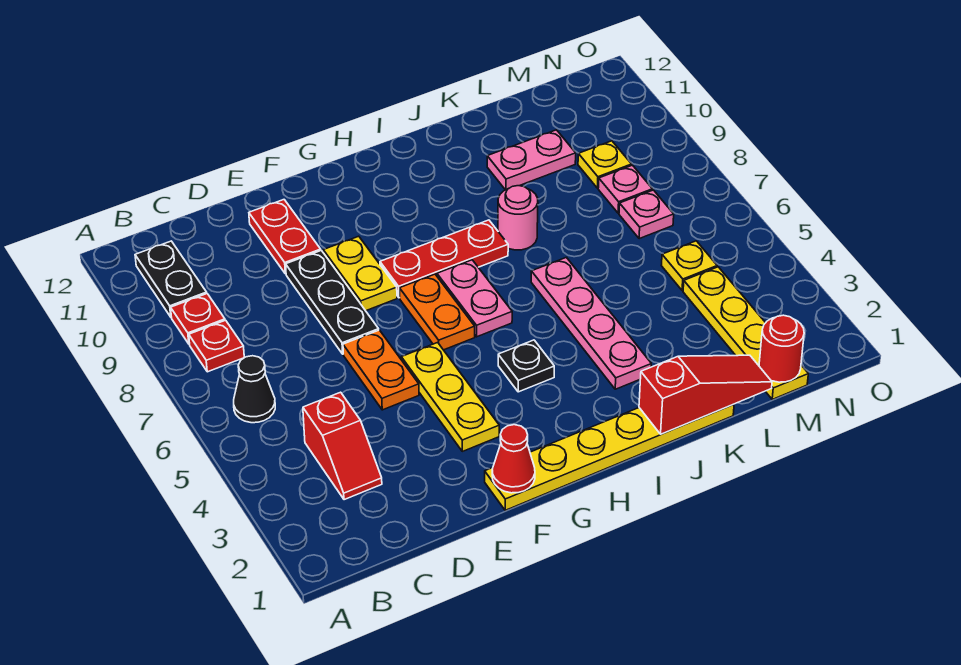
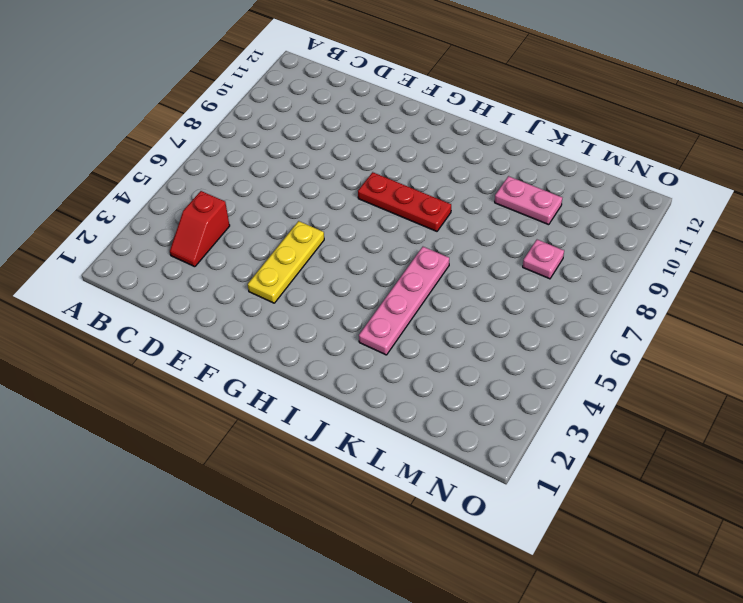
none -> black cone B6 level 1
none -> red plate B8 level 1
none -> red plate B9 level 1

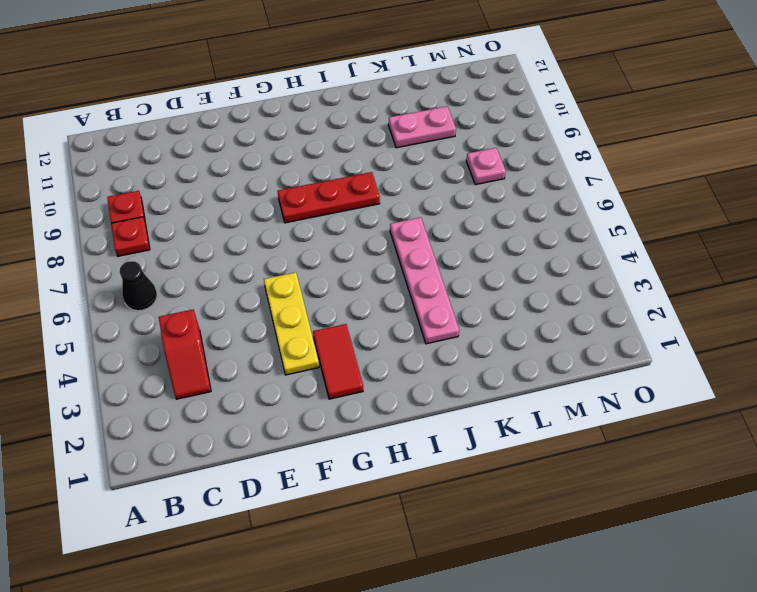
red tile G2:G3 level 1 -> none
none -> black plate B10:B11 level 1
none -> orange plate E5:E6 level 1
none -> black plate E7:E9 level 1

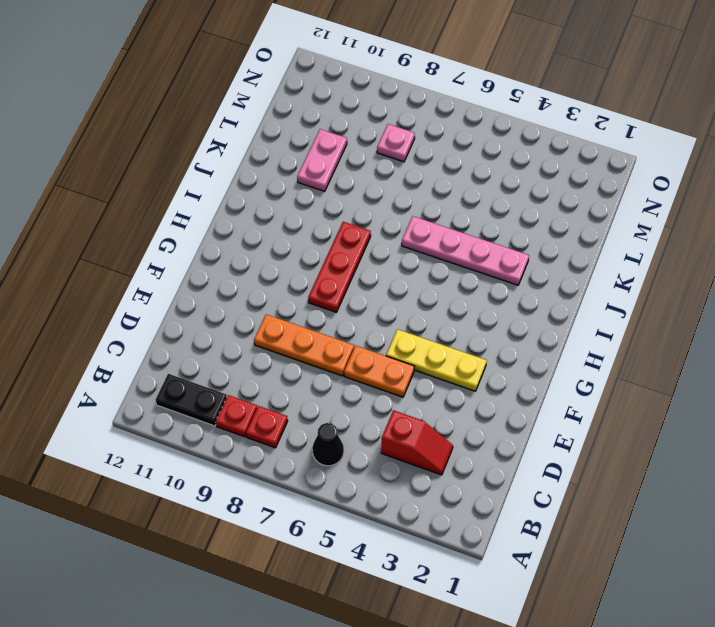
orange plate E7:E9 level 1 -> black plate E7:E9 level 1
none -> red plate E10:E11 level 1
none -> yellow plate F1:K1 level 1
none -> yellow plate F8:F9 level 1

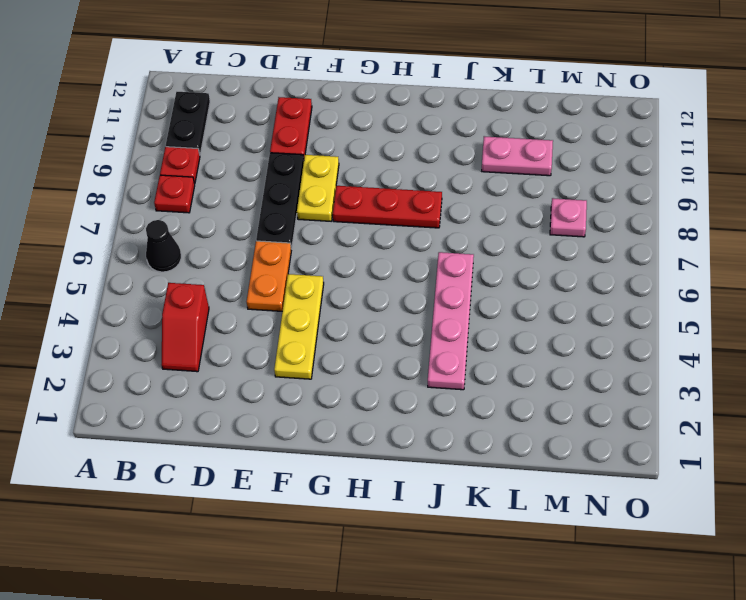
none -> yellow plate F1:K1 level 1
none -> orange plate G6:G7 level 1
none -> black plate H4 level 1

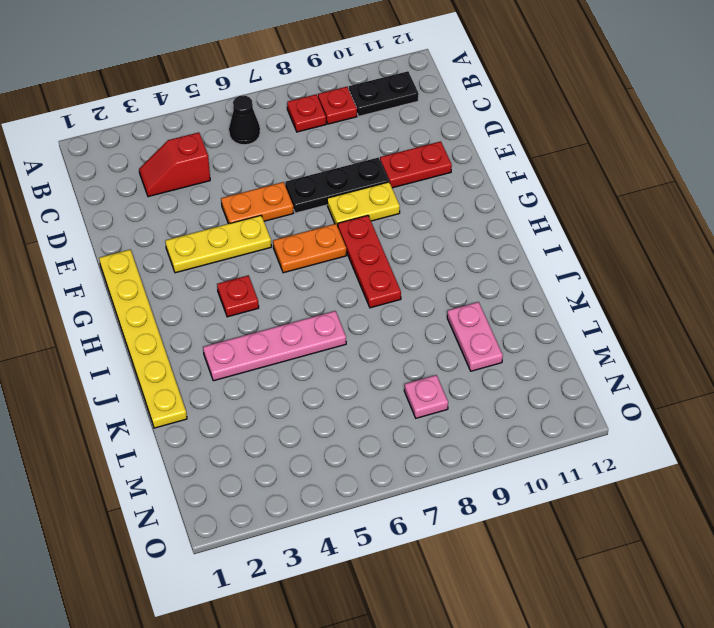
red plate H4 level 1 -> black plate H4 level 1
none -> pink plate H6:H7 level 1
none -> pink round brick J8 level 1
none -> yellow plate M1:M4 level 1

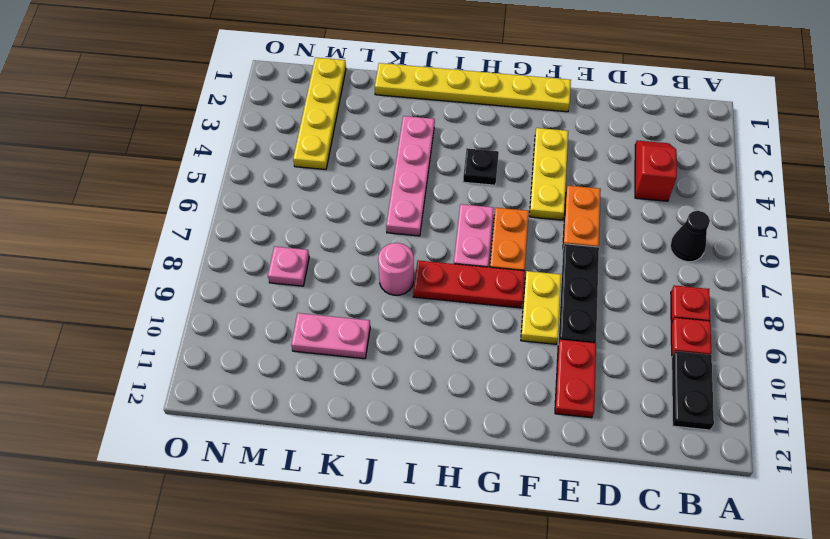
none -> yellow plate M5 level 1
none -> pink plate M7 level 1
none -> yellow plate M9 level 1

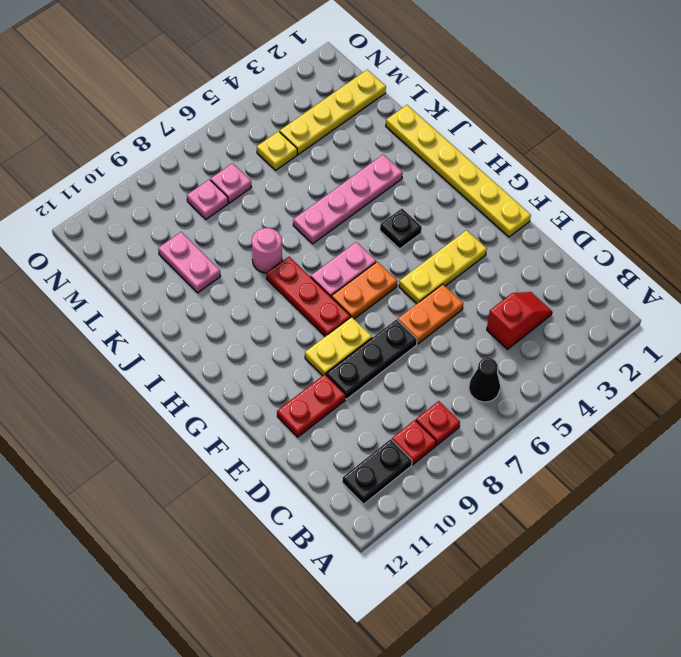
none -> yellow plate M9 level 1
none -> red cone F1 level 2
none -> red slope J1:L1 level 2 top J

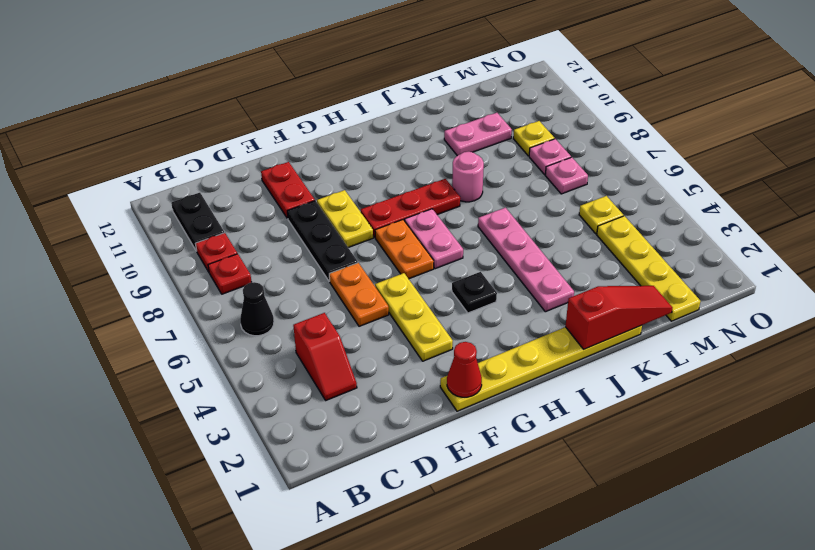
none -> red round brick M1 level 2

